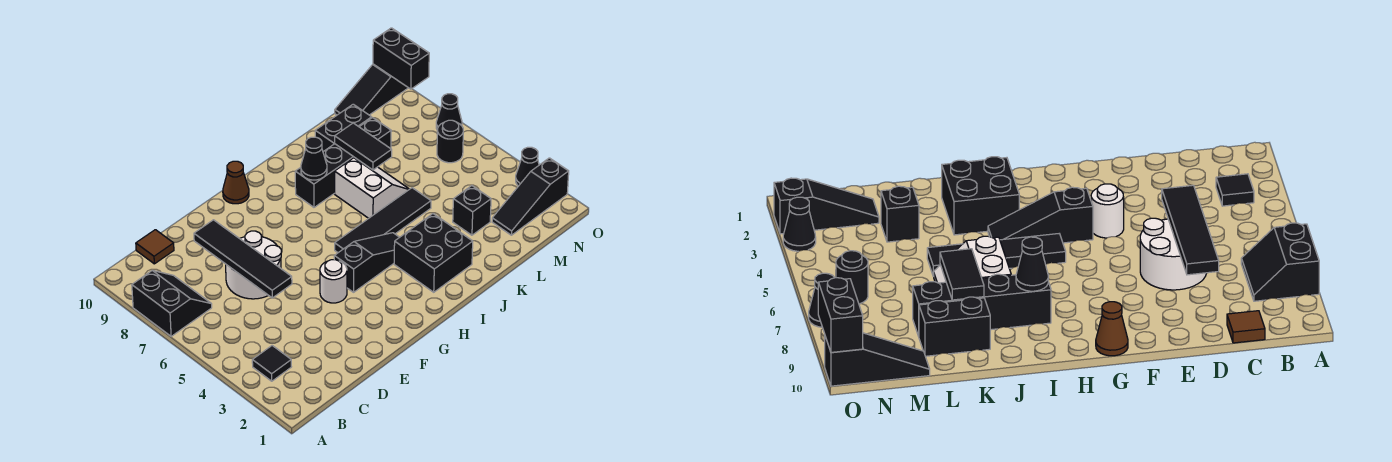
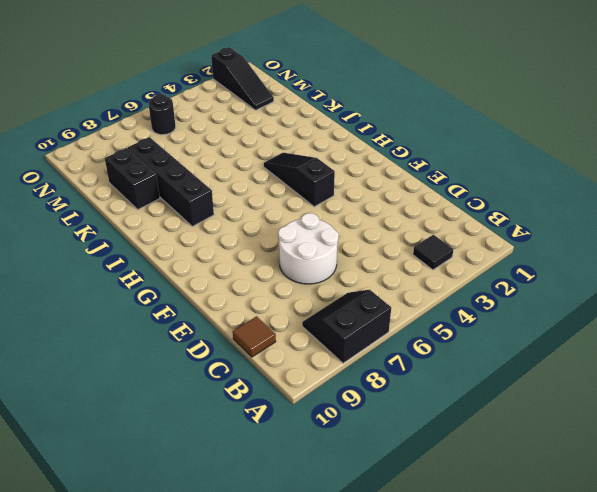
none -> white round brick F4 level 1
none -> brown cone G10 level 1
none -> black tile H5:K5 level 1

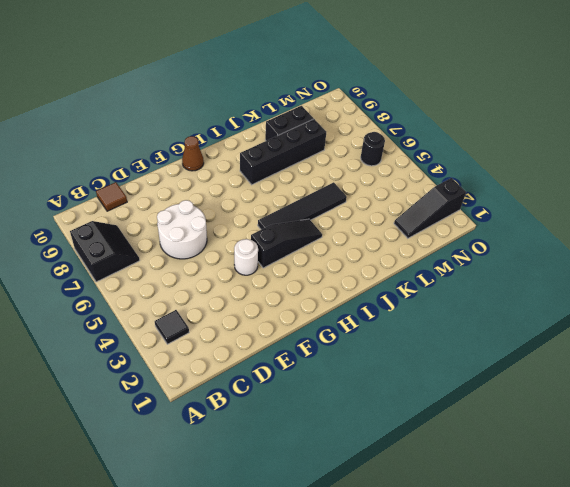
none -> black brick I2:J3 level 1
none -> white slope J6:K7 level 1 top J
none -> black brick L3 level 1

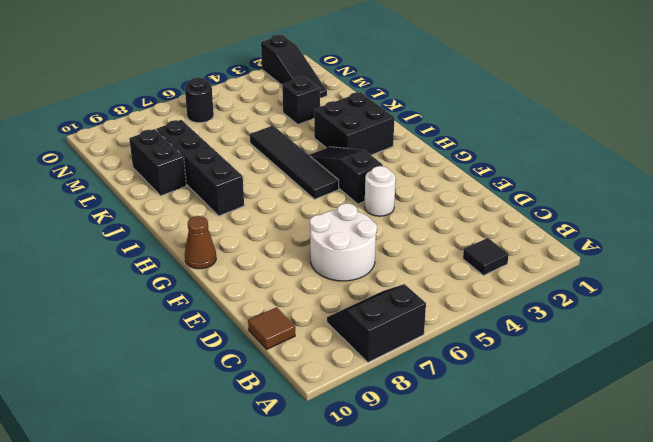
none -> white slope J6:K7 level 1 top J
none -> black slope M10:O10 level 1 top O
none -> black cone O3 level 1

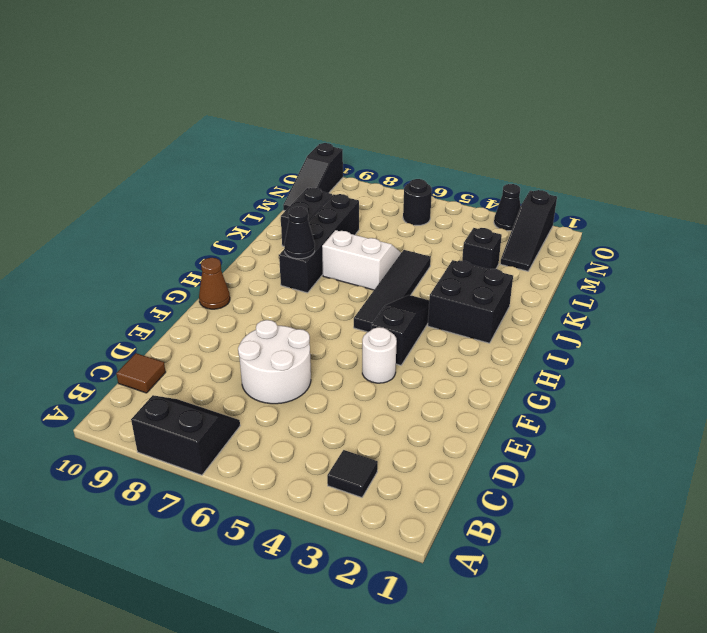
none -> black cone O7 level 1
none -> black tile D5:D8 level 2
none -> black tile K7:K8 level 2

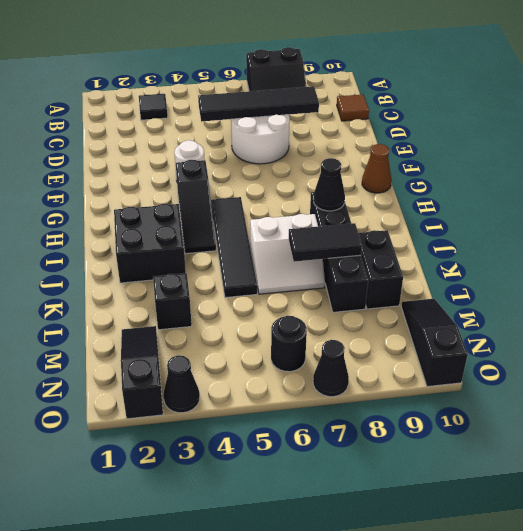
none -> black brick O9:O10 level 2

